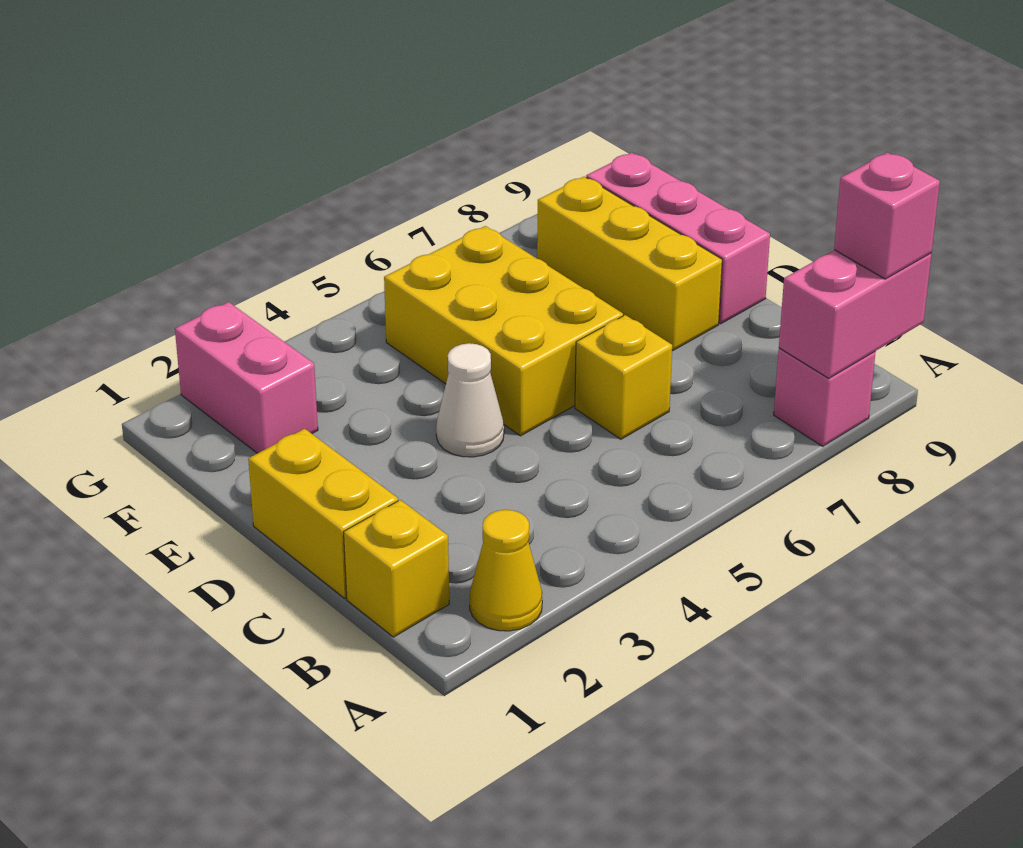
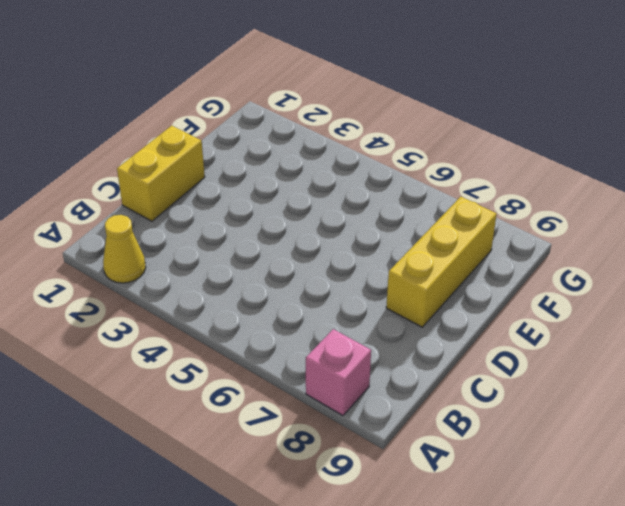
none -> yellow brick B1 level 1
none -> yellow brick C6 level 1
none -> white cone D4 level 1

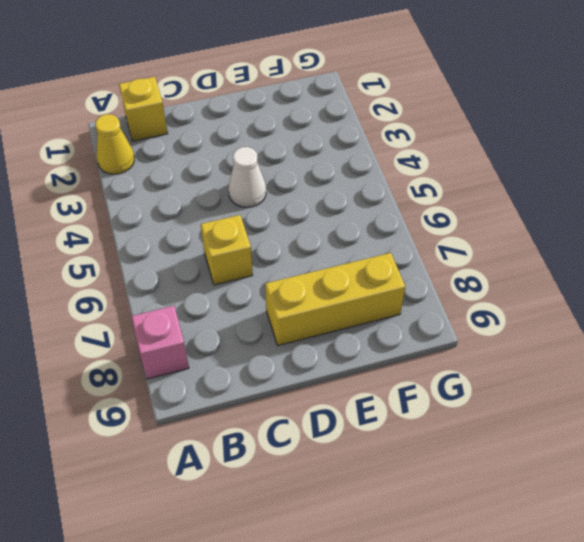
none -> yellow brick C1:D1 level 1
none -> yellow brick D5:F6 level 1
none -> pink brick D9:F9 level 1

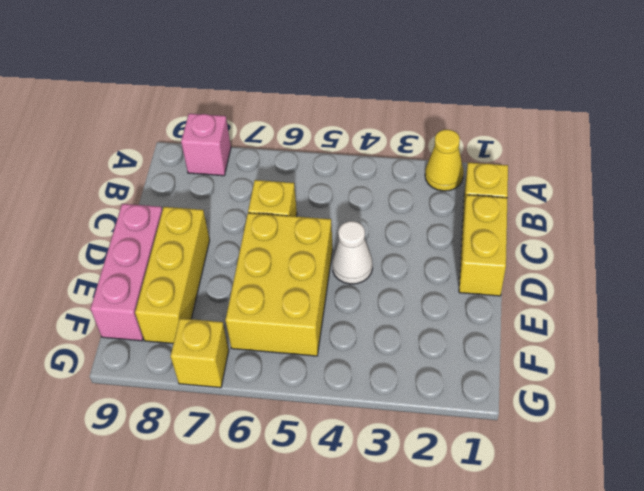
yellow brick G7 level 1 -> none
none -> pink brick F2:G2 level 1
none -> pink brick A8:A9 level 2
none -> pink brick A9 level 3

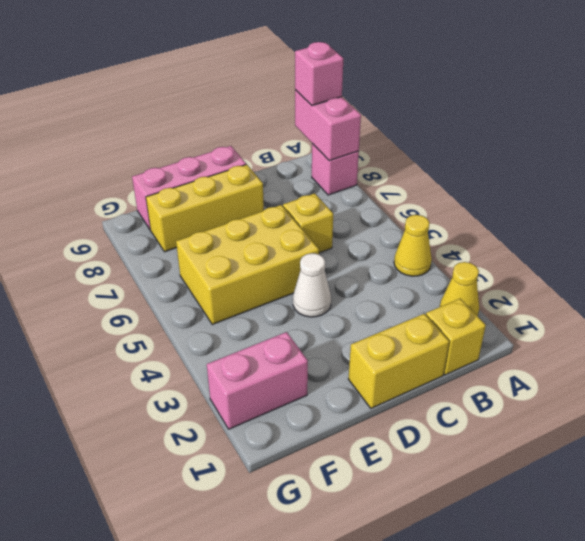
yellow cone A4 level 1 -> none

